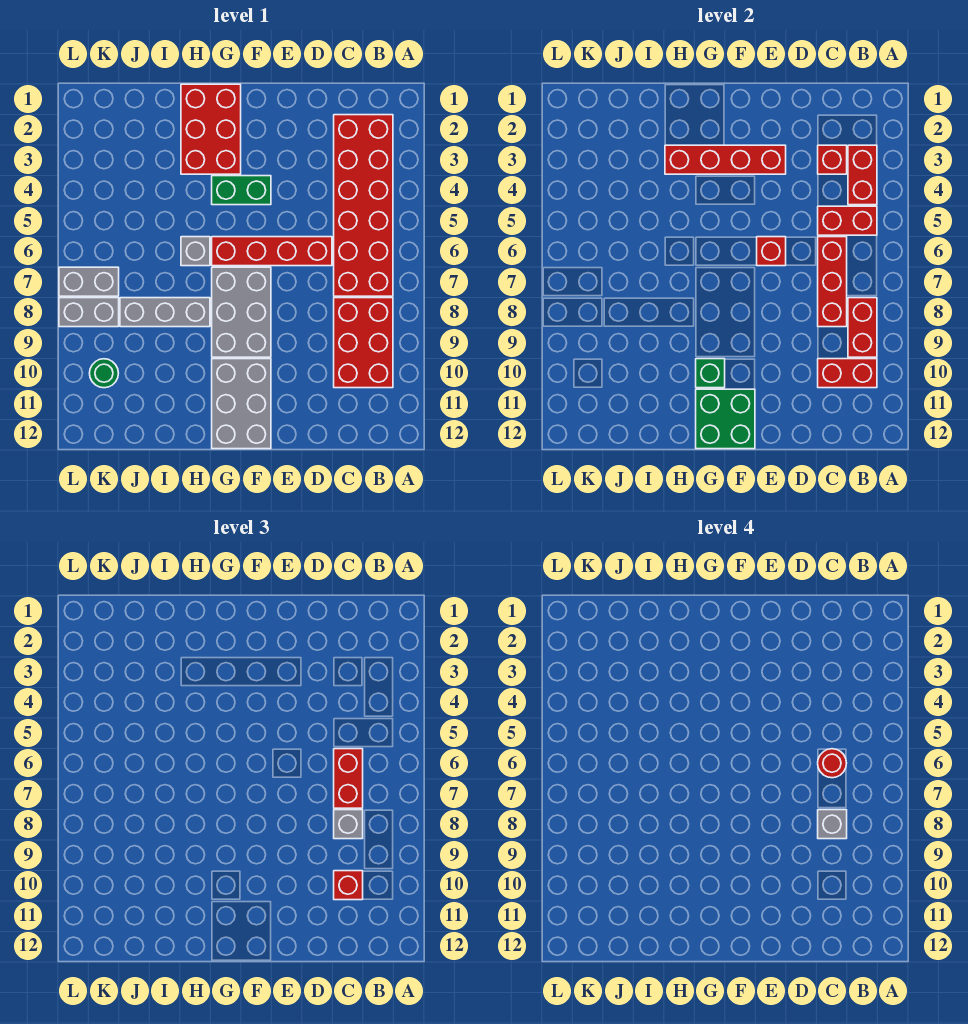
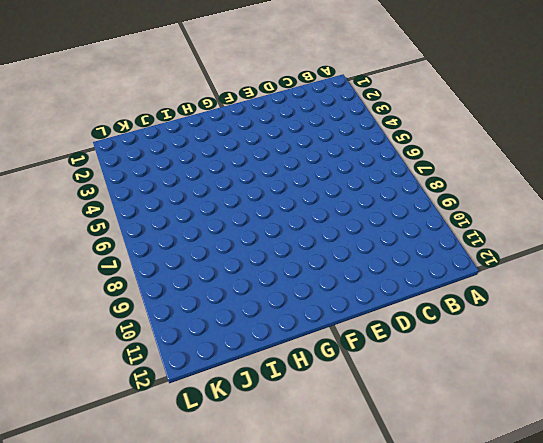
none -> red brick B2:C7 level 1
none -> red brick B8:C10 level 1
none -> red brick D6:G6 level 1

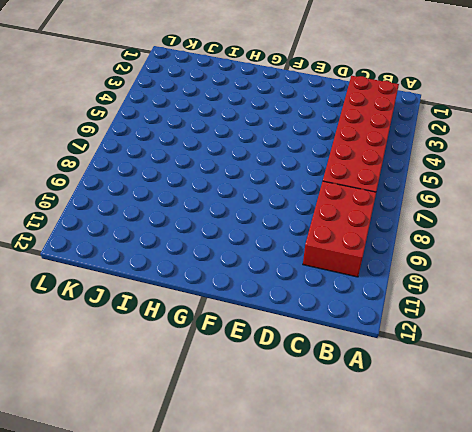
none -> red brick D6:G6 level 1
none -> green brick F4:G4 level 1
none -> grey brick F7:G9 level 1

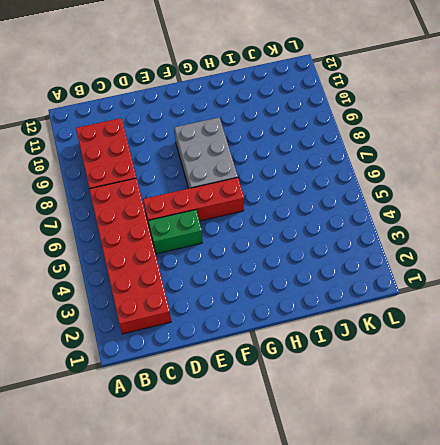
green brick D5:E5 level 1 -> green brick F4:G4 level 1
none -> grey brick F10:G12 level 1
none -> red brick G1:H3 level 1
none -> grey brick H6 level 1

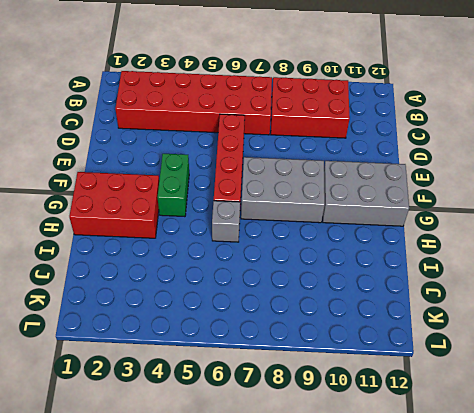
none -> grey brick H8:J8 level 1
none -> grey brick K7:L7 level 1
none -> grey brick K8:L8 level 1

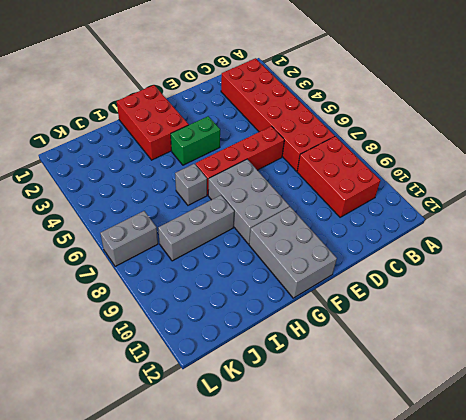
none -> grey brick K8:L8 level 1
none -> green round brick K10 level 1
none -> red brick B3:B4 level 2

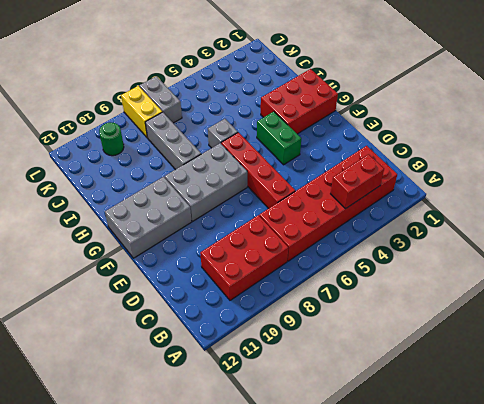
yellow brick K8:L8 level 1 -> grey brick K8:L8 level 1
none -> red brick B5:C5 level 2
none -> red brick B8:B9 level 2
none -> red brick B10:C10 level 2

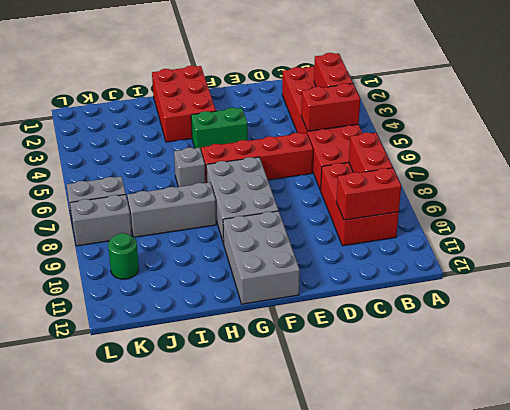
none -> red brick C3 level 2
none -> red brick C6:C8 level 2
none -> red brick E3:H3 level 2

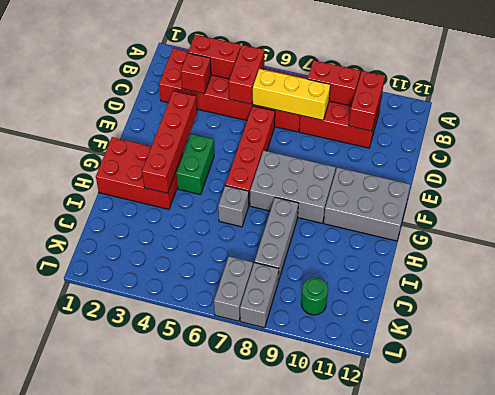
yellow brick C6:C8 level 2 -> red brick C6:C8 level 2
none -> red brick E6 level 2
none -> green brick F11:G12 level 2
none -> green brick G10 level 2

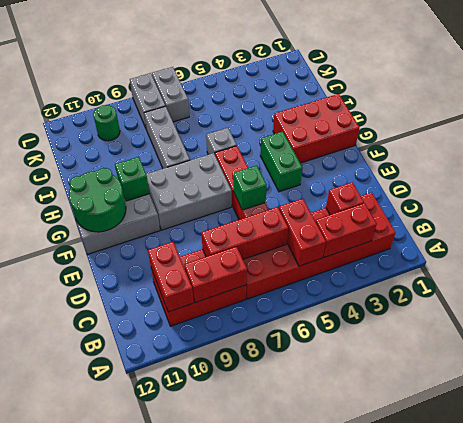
green brick E6 level 2 -> red brick E6 level 2
green round brick F11:G12 level 2 -> green brick F11:G12 level 2
none -> red brick E3:H3 level 2
none -> red brick C6:C7 level 3
none -> grey brick C8 level 3

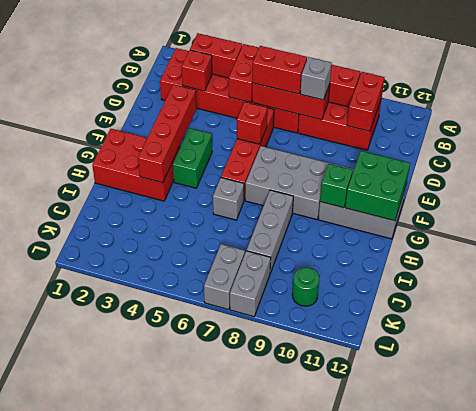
none -> red brick C10 level 3
none -> red round brick C6 level 4
none -> grey brick C8 level 4

